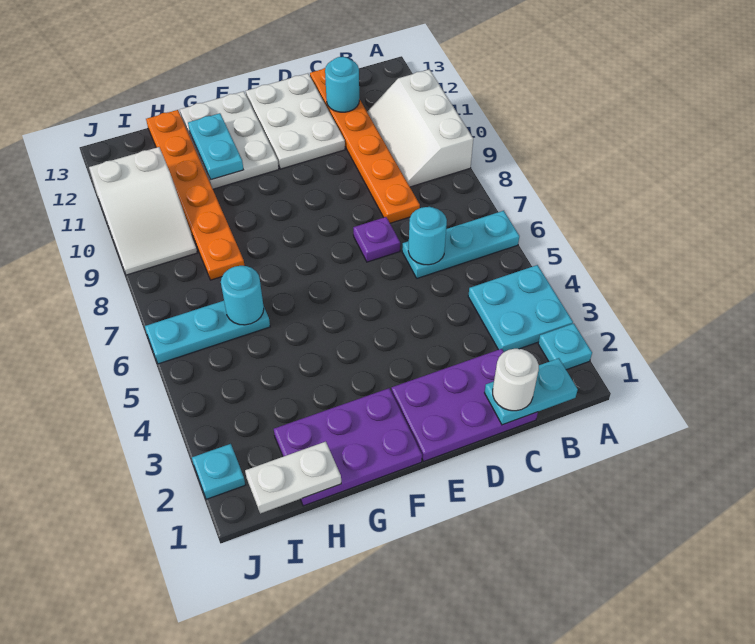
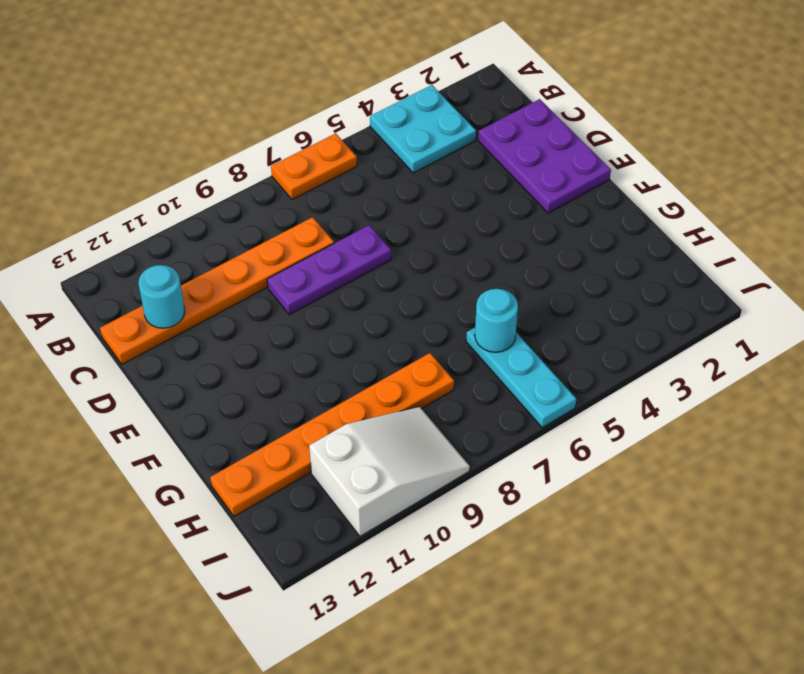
orange plate A6:A7 level 1 -> cyan plate A6:C6 level 1
purple plate D7:D9 level 1 -> purple plate D7 level 1
none -> cyan plate A2 level 1
none -> white slope A9:B11 level 1 top A
none -> white plate D11:E13 level 1

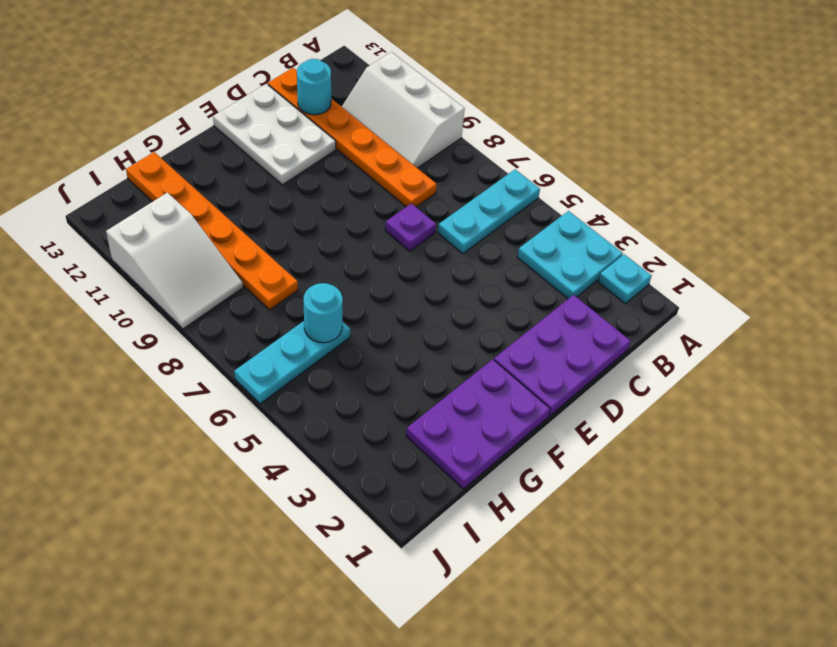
none -> white plate F11:G13 level 1
none -> cyan plate J2 level 1
none -> cyan plate B1:C1 level 2

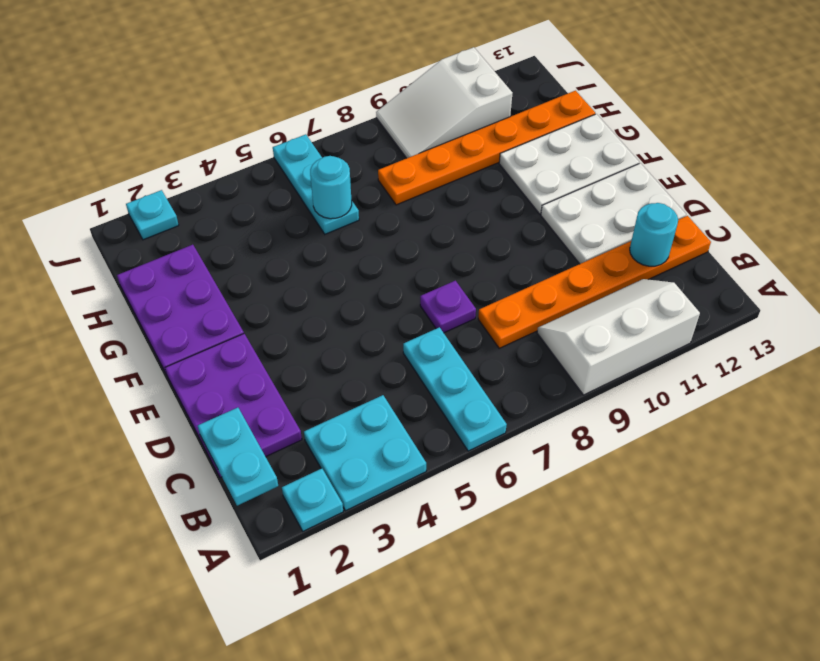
none -> cyan round brick C6 level 2
none -> cyan plate G11:G12 level 2
none -> white plate H1:I1 level 2

